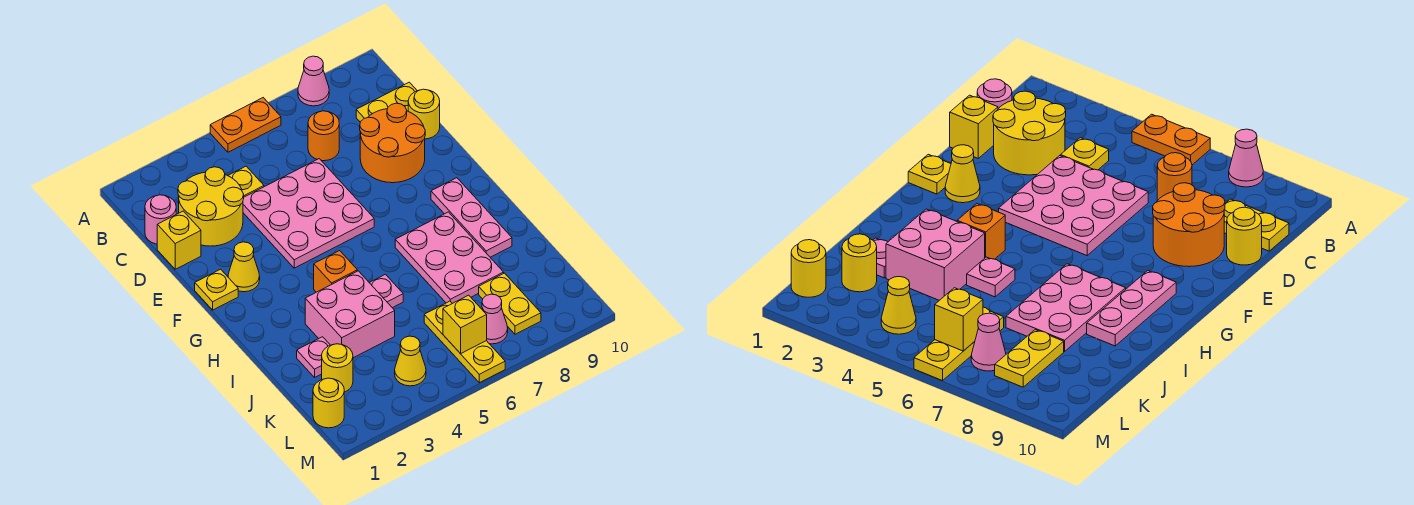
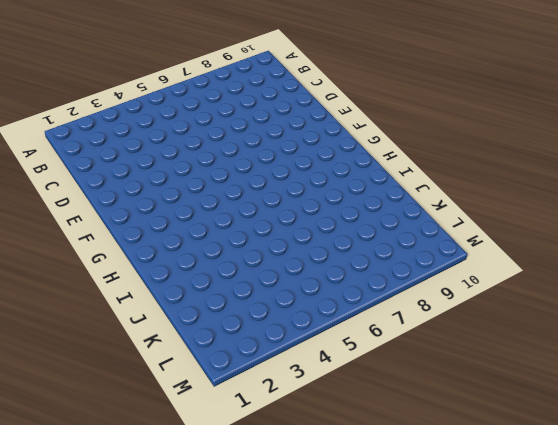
none -> orange plate A5:A6 level 1
none -> pink cone A8 level 1
none -> pink round brick C1 level 1

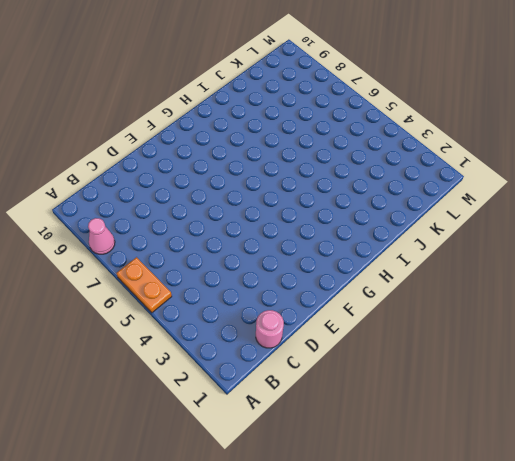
none -> yellow round brick C2:D3 level 1
none -> yellow plate C4 level 1
none -> orange round brick C7 level 1

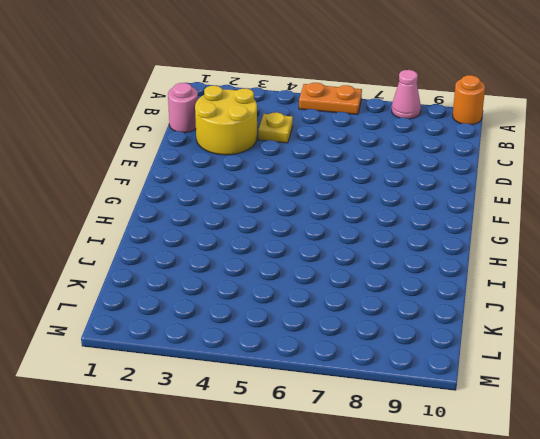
orange round brick A10 level 1 -> orange round brick C7 level 1
none -> yellow plate C9:C10 level 1
none -> yellow brick D1 level 1
none -> pink plate D4:F6 level 1

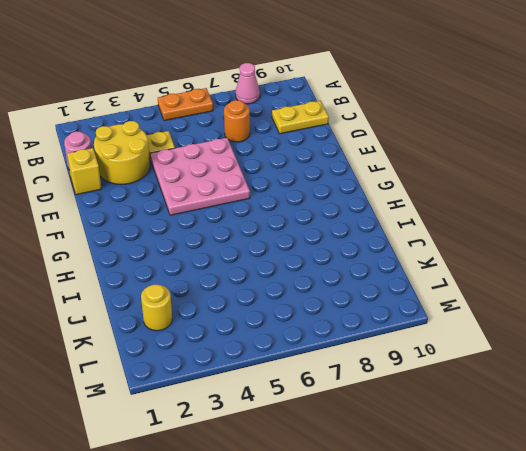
none -> orange round brick D8:E9 level 1
none -> yellow round brick D10 level 1
none -> yellow plate F1 level 1

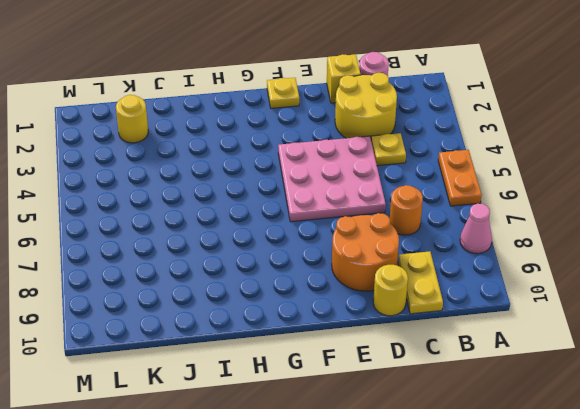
none -> yellow cone F2 level 1
none -> pink plate G9:I9 level 1
none -> orange brick H4 level 1

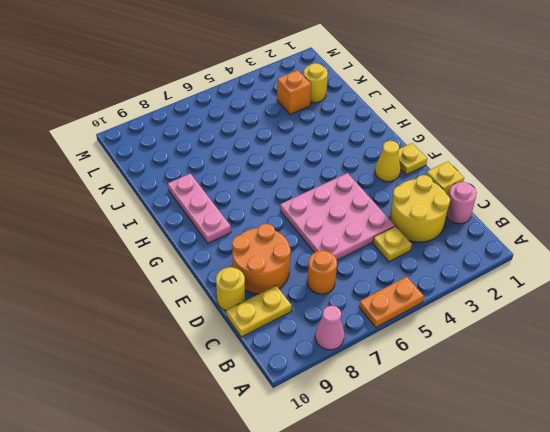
orange brick K3 level 1 -> orange brick H4 level 1
none -> pink plate H7:J8 level 1
none -> pink brick I3:J4 level 1
none -> pink plate I5 level 1

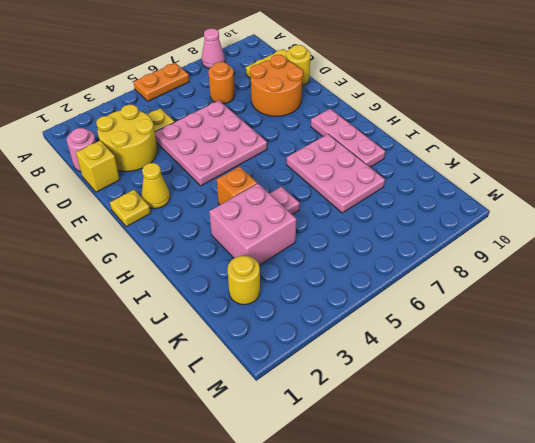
none -> pink plate J2 level 1
none -> yellow plate K6:M6 level 1
none -> yellow plate K8:L8 level 1

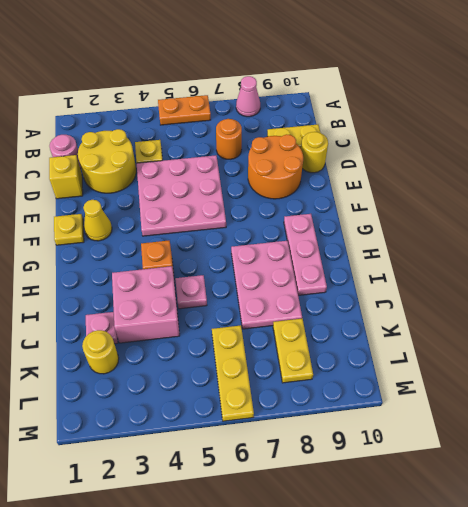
none -> yellow round brick L1 level 1
none -> yellow cone L4 level 1
none -> pink cone L7 level 1

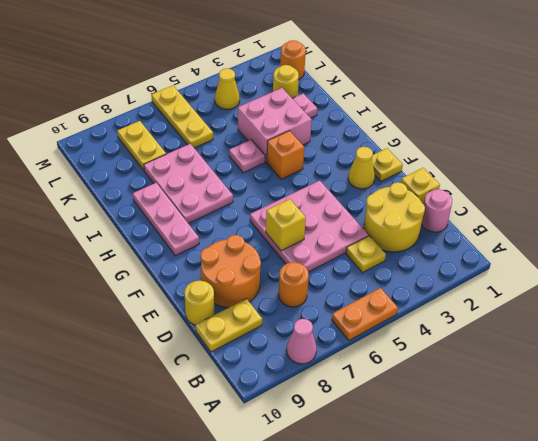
yellow brick E6 level 2 -> yellow brick L6 level 2
orange round brick L1 level 1 -> yellow round brick L1 level 1
none -> pink cone L7 level 1

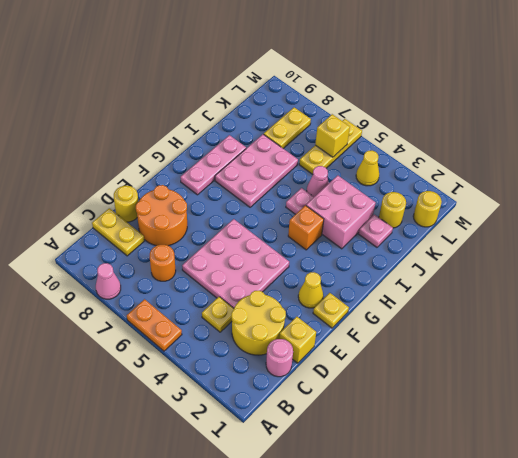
pink cone J5 level 1 -> pink cone L7 level 1

